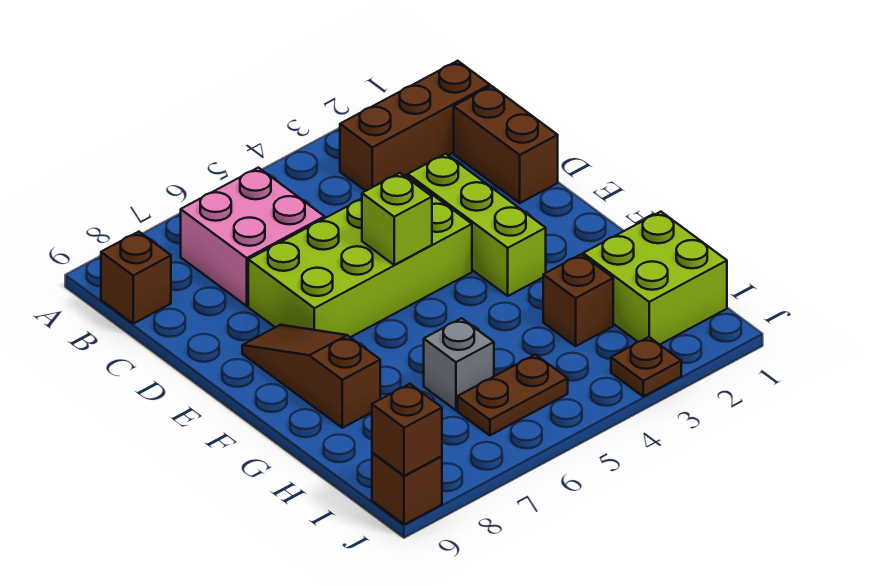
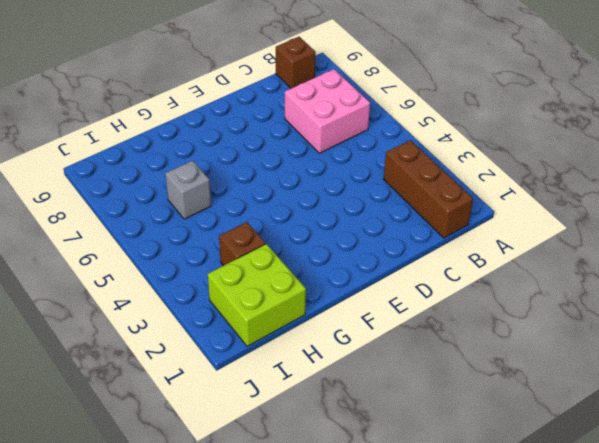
none -> brown brick C1:D1 level 1
none -> lime brick D3:F3 level 1
none -> lime brick D4:E7 level 1

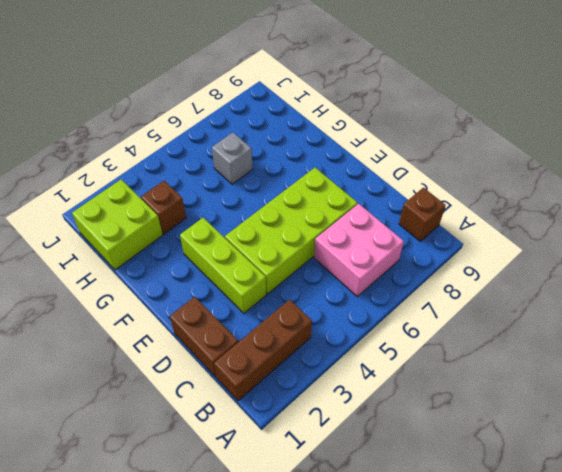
none -> brown slope E8:G8 level 1 top G
none -> brown plate I5:I6 level 1
none -> brown plate J3 level 1

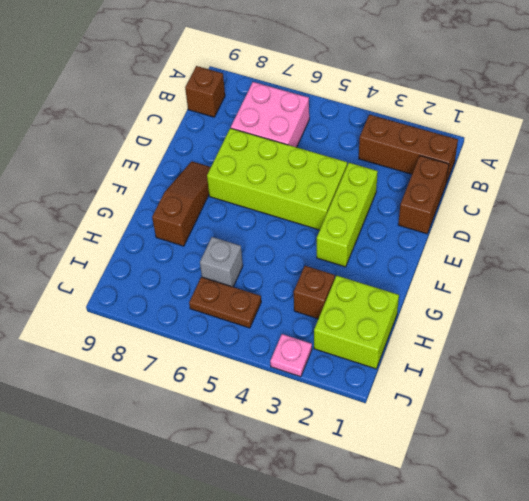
pink plate J3 level 1 -> brown plate J3 level 1
none -> brown brick J9 level 1
none -> lime brick E5 level 2
none -> brown brick J9 level 2

